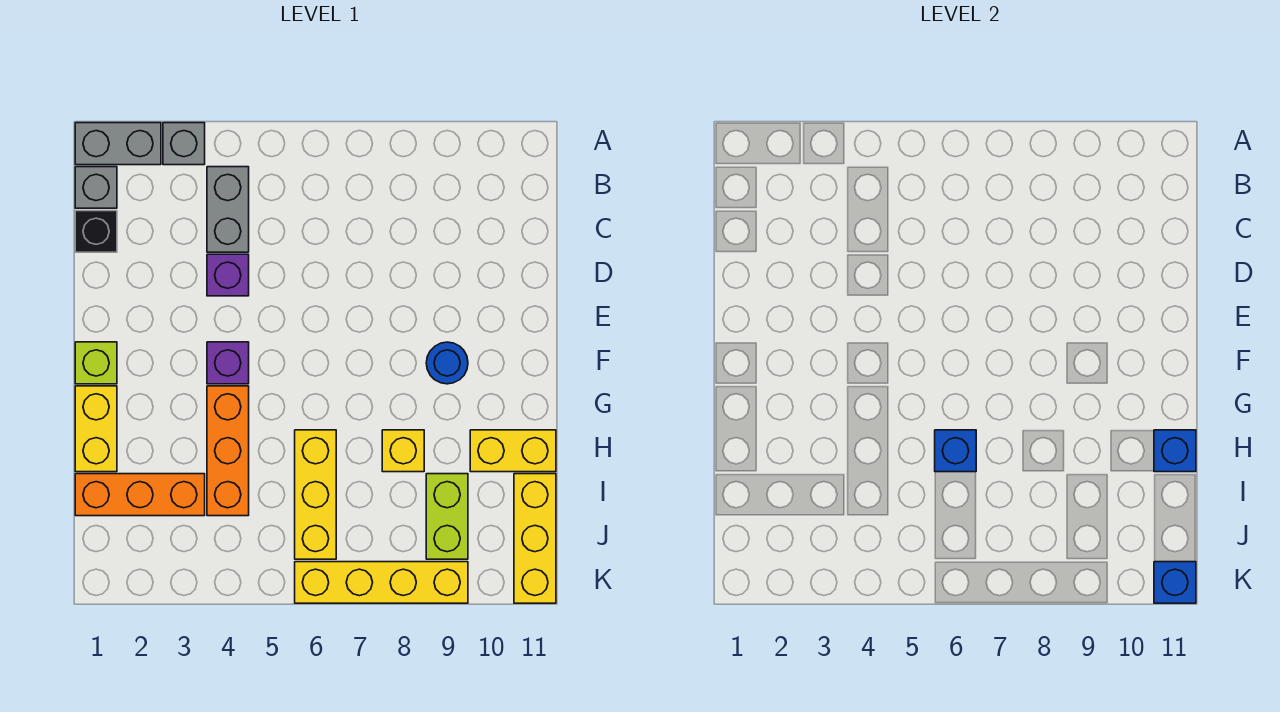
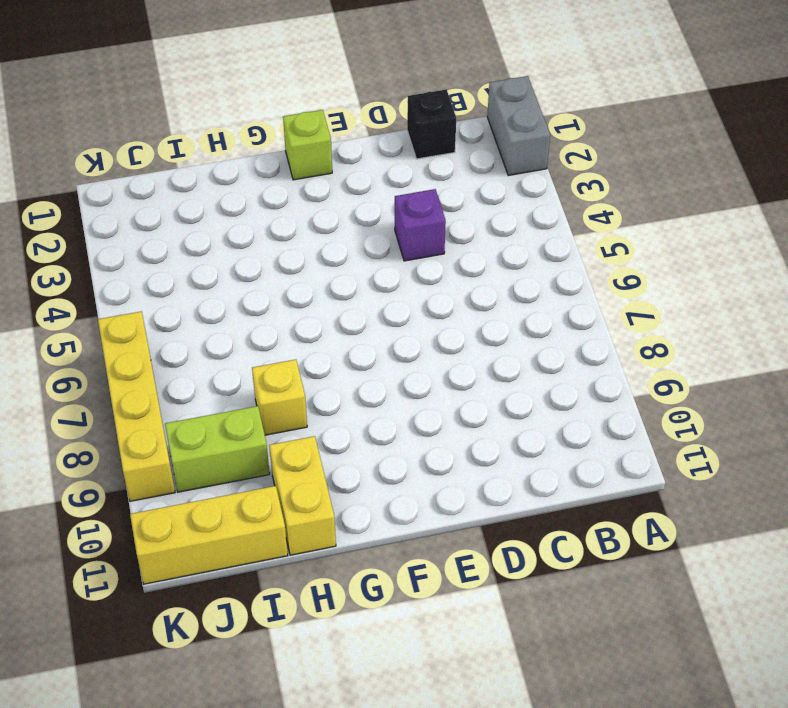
none -> grey brick A3 level 1
none -> grey brick B1 level 1
none -> grey brick B4:C4 level 1

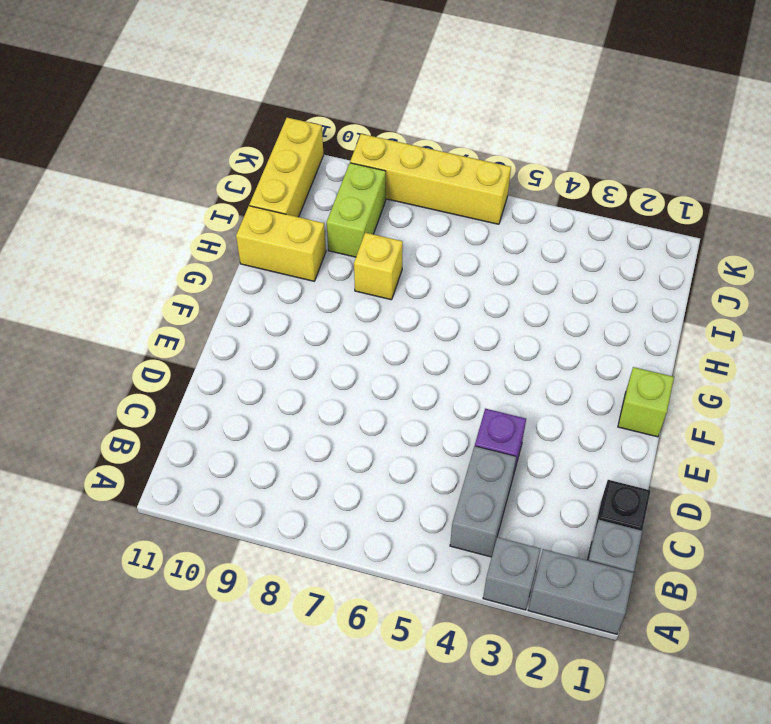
none -> purple brick F4 level 1
none -> blue round brick F9 level 1
none -> yellow brick G1:H1 level 1

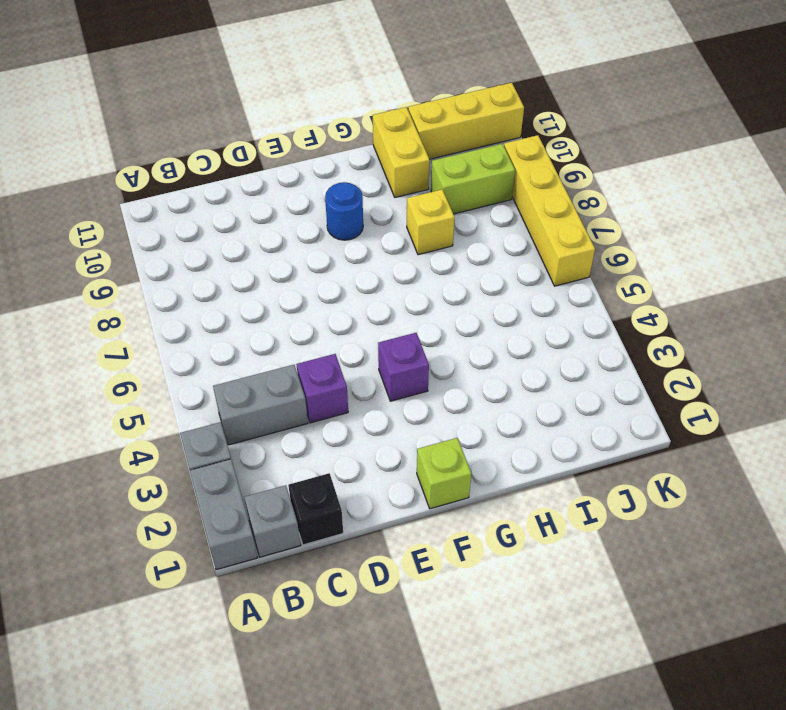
none -> yellow brick G1:H1 level 1
none -> orange brick G4:I4 level 1
none -> yellow brick H6:J6 level 1

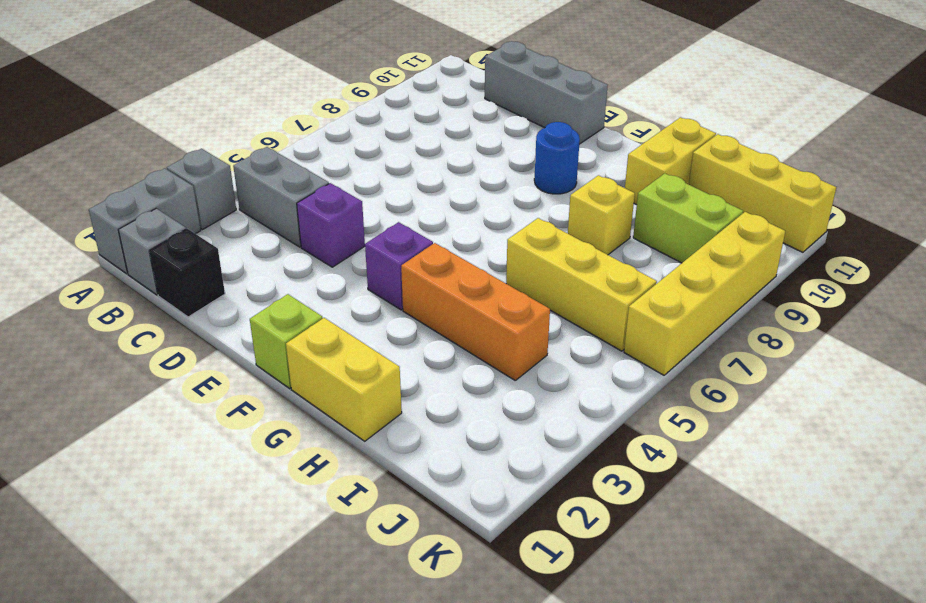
grey brick C11:E11 level 1 -> none
none -> orange brick I1:I3 level 1
none -> blue brick H6 level 2
none -> blue brick H11 level 2

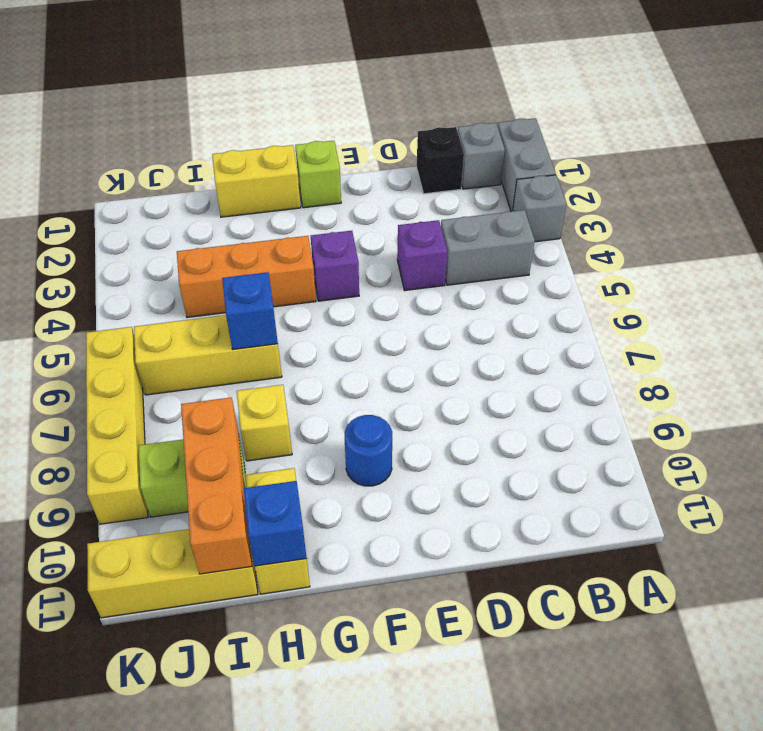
orange brick I9:I11 level 2 -> orange brick I1:I3 level 1
none -> blue brick K11 level 2

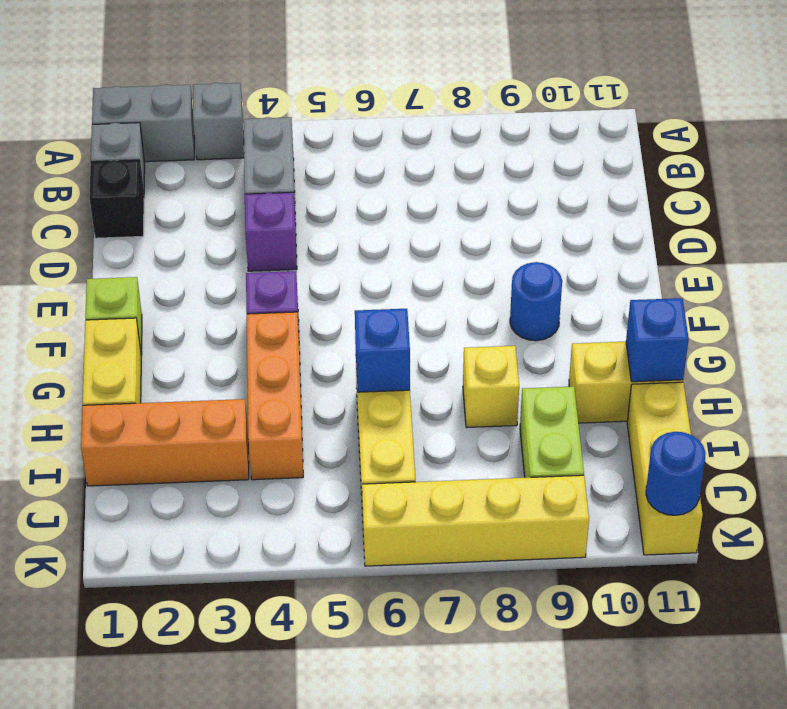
blue round brick K11 level 2 -> blue brick K11 level 2

